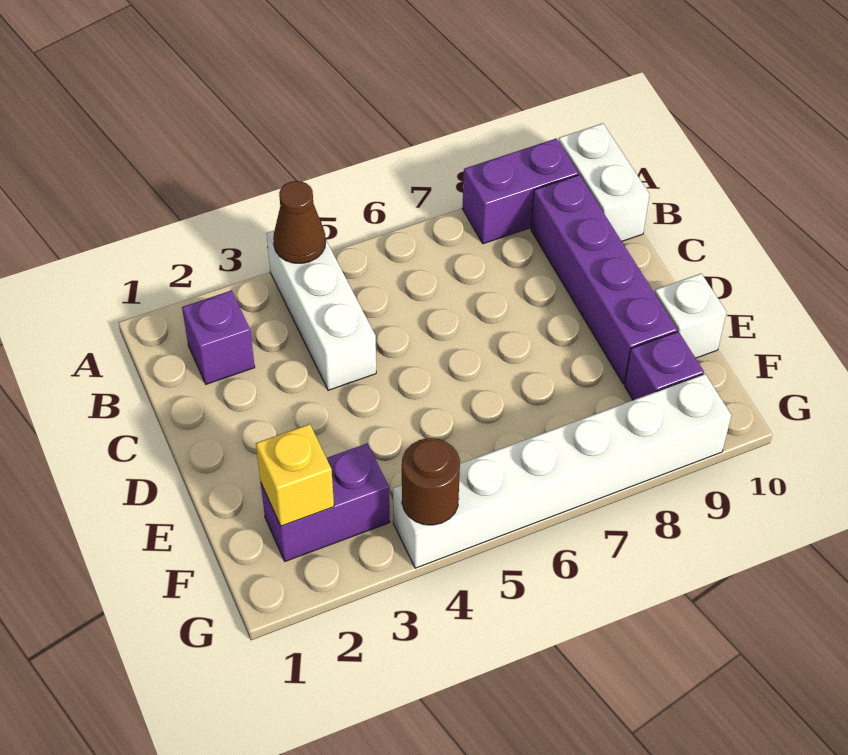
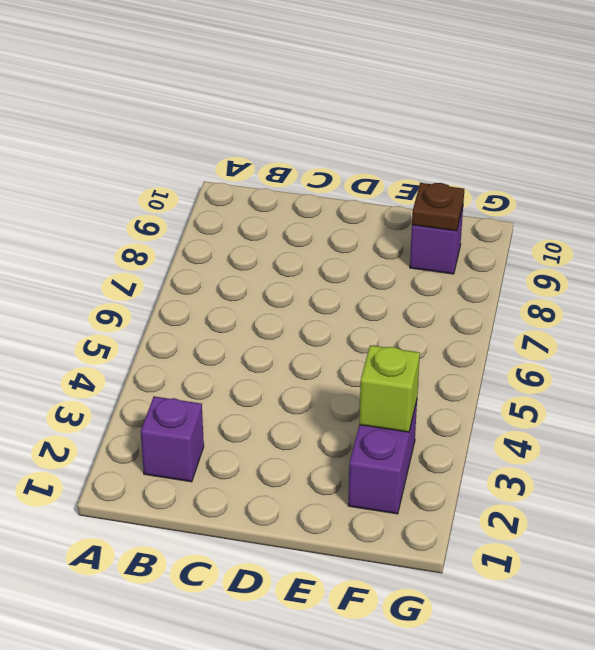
lime brick F3 level 2 -> none
brown plate F9 level 2 -> none
none -> white brick A4:C4 level 1
none -> purple brick A8:A9 level 1
none -> white brick A10:B10 level 1

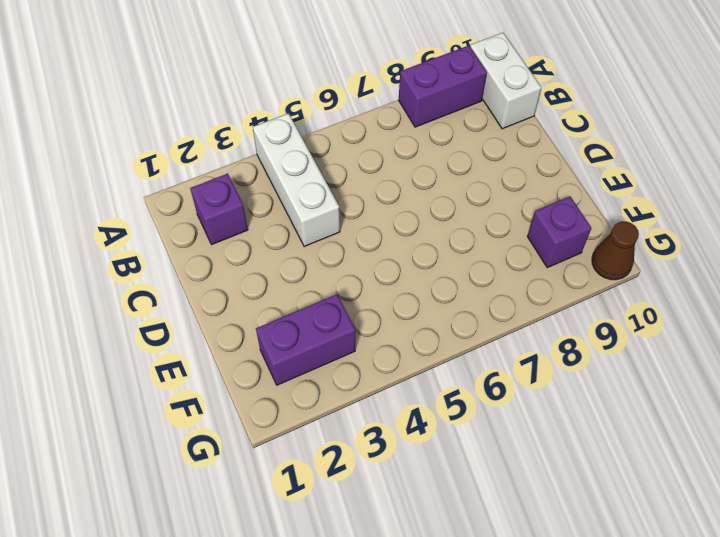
brown cone G10 level 1 -> brown cone A4 level 2
none -> purple brick B9:E9 level 1
none -> white brick E10 level 1
none -> white brick G4:G9 level 1

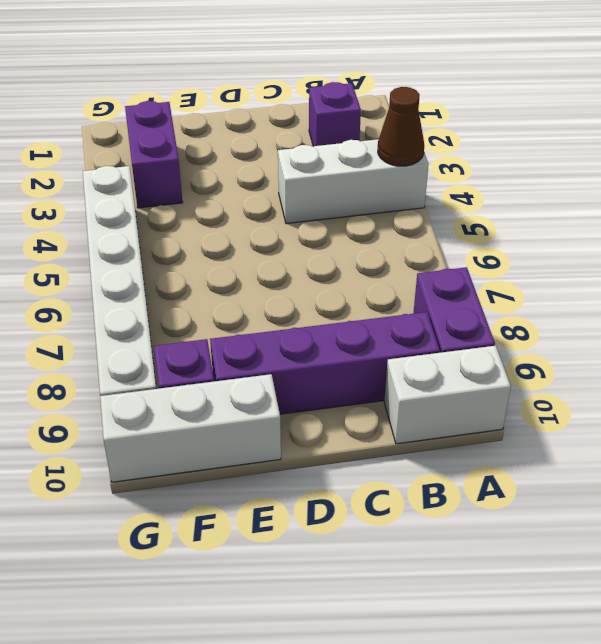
white brick E10:G10 level 1 -> white brick E10 level 1
none -> yellow brick F2 level 2
none -> brown round brick G4 level 2

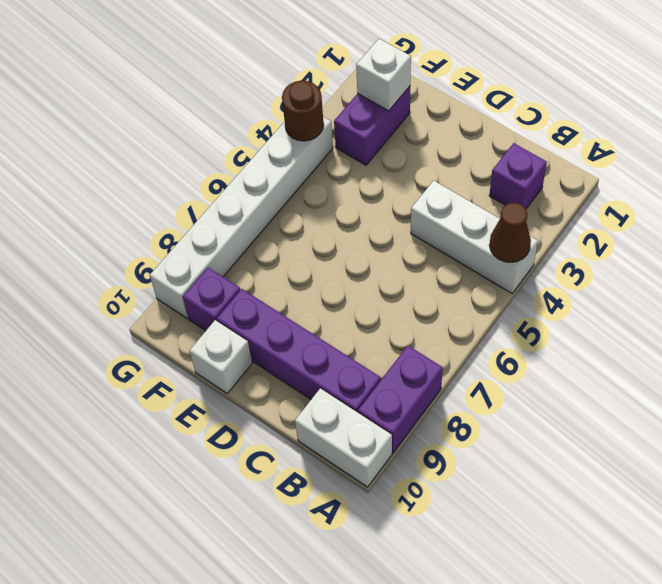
white brick F2 level 2 -> yellow brick F2 level 2

